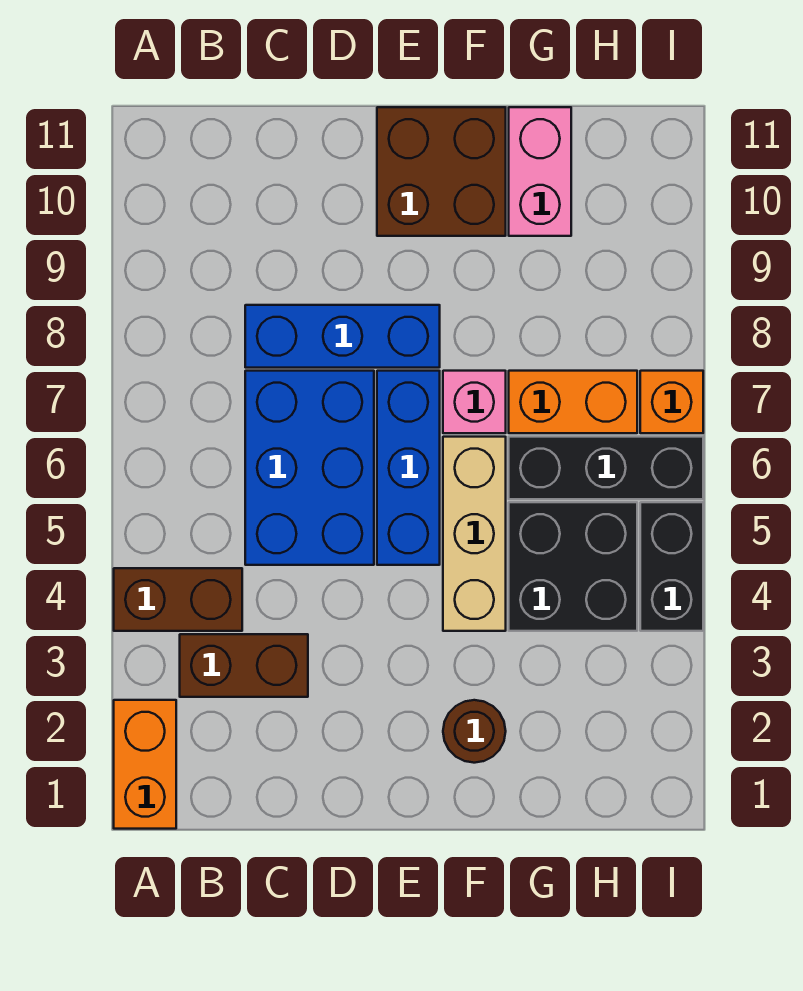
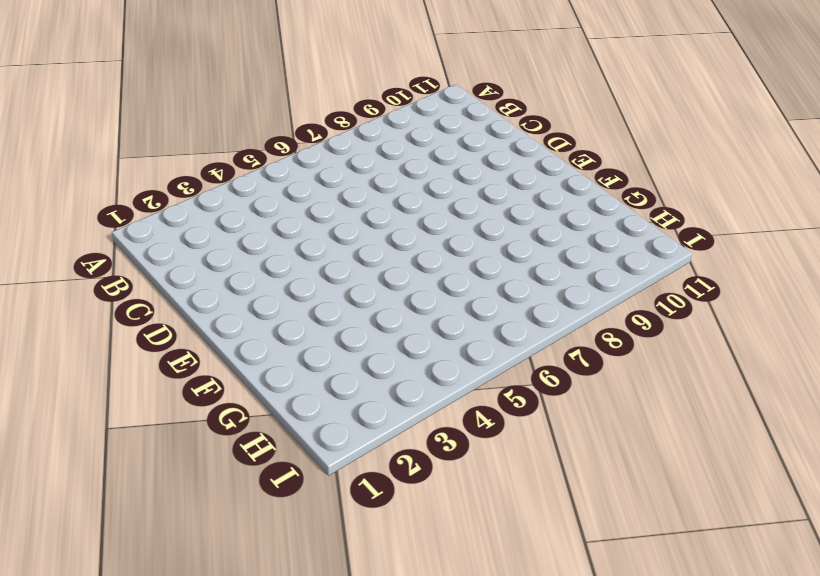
none -> orange brick A1:A2 level 1
none -> brown brick A4:B4 level 1
none -> brown brick B3:C3 level 1

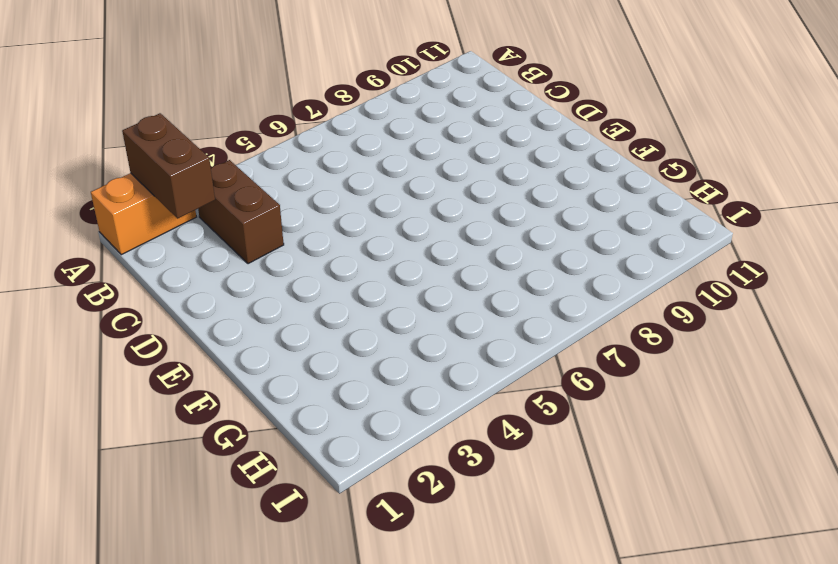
brown brick A2:B2 level 2 -> brown brick A4:B4 level 1
none -> blue brick C5:D7 level 1
none -> blue brick C8:E8 level 1
none -> blue brick E5:E7 level 1

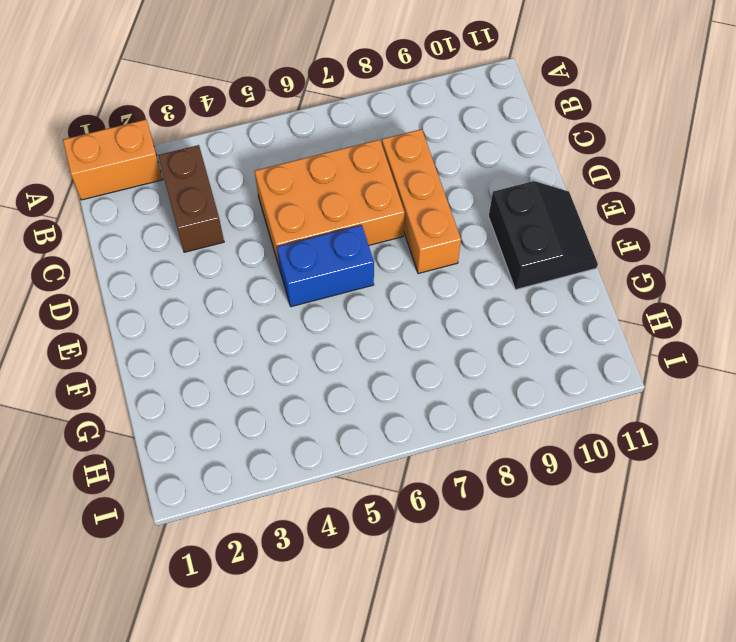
orange brick C5:D7 level 1 -> blue brick C5:D7 level 1
orange brick C8:E8 level 1 -> blue brick C8:E8 level 1
blue brick E5:E6 level 1 -> blue brick E5:E7 level 1
black slope E10:F11 level 1 top 10 -> brown brick E10:F11 level 1
none -> brown brick A4:B4 level 1
none -> brown round brick F2 level 1
none -> tan brick F4:F6 level 1

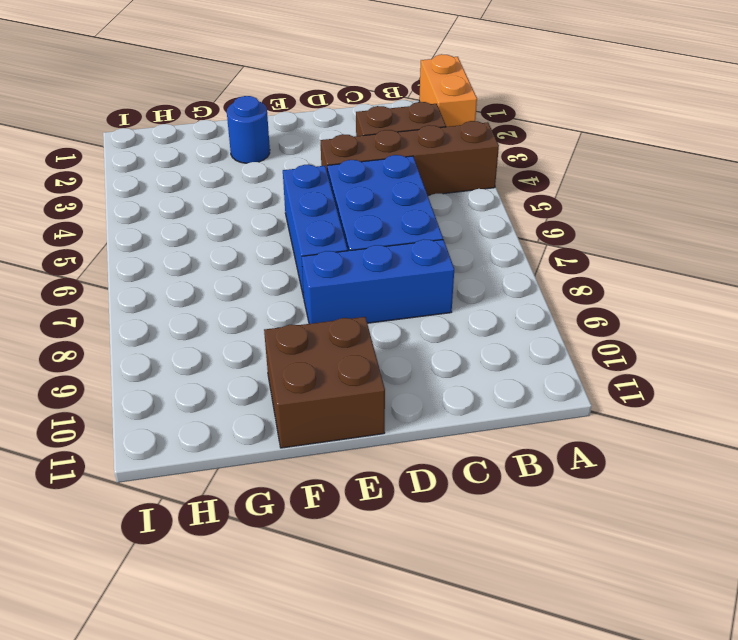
brown brick A4:D4 level 1 -> brown brick A4:B4 level 1
blue round brick F2 level 1 -> brown round brick F2 level 1
none -> tan brick F4:F6 level 1
none -> pink brick F7 level 1
none -> black brick G4:H5 level 1

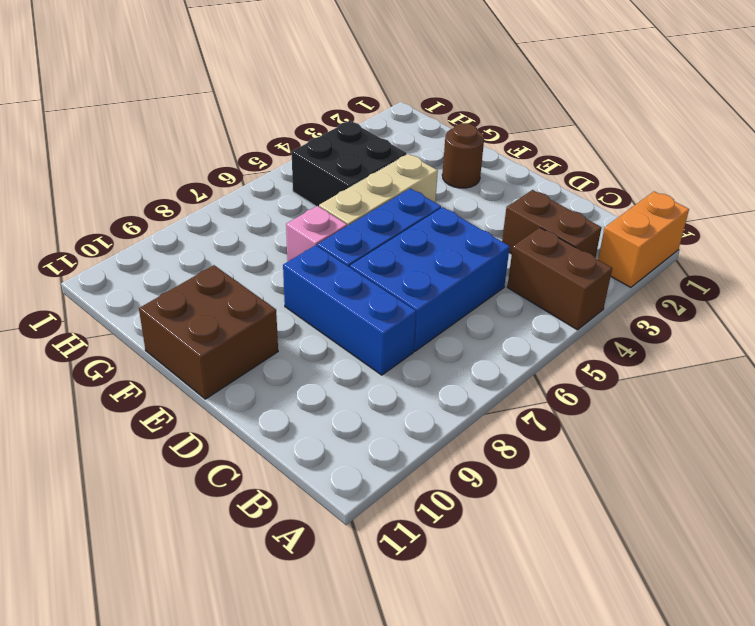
none -> black brick G6:I6 level 1
none -> orange brick G7:H7 level 1
none -> pink brick G10:G11 level 1

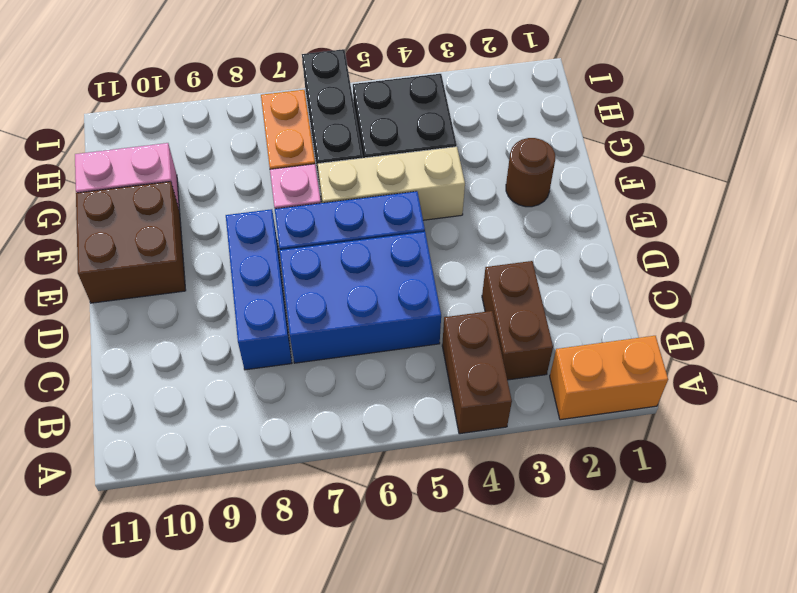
none -> black brick I4:I5 level 1
none -> orange brick I7 level 1

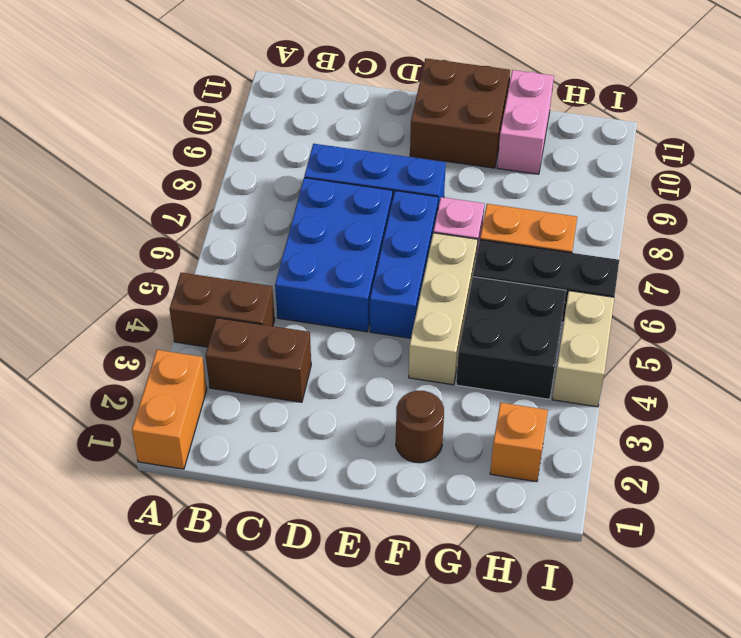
orange brick H2 level 1 -> orange brick I7 level 1
tan brick I4:I5 level 1 -> black brick I4:I5 level 1

